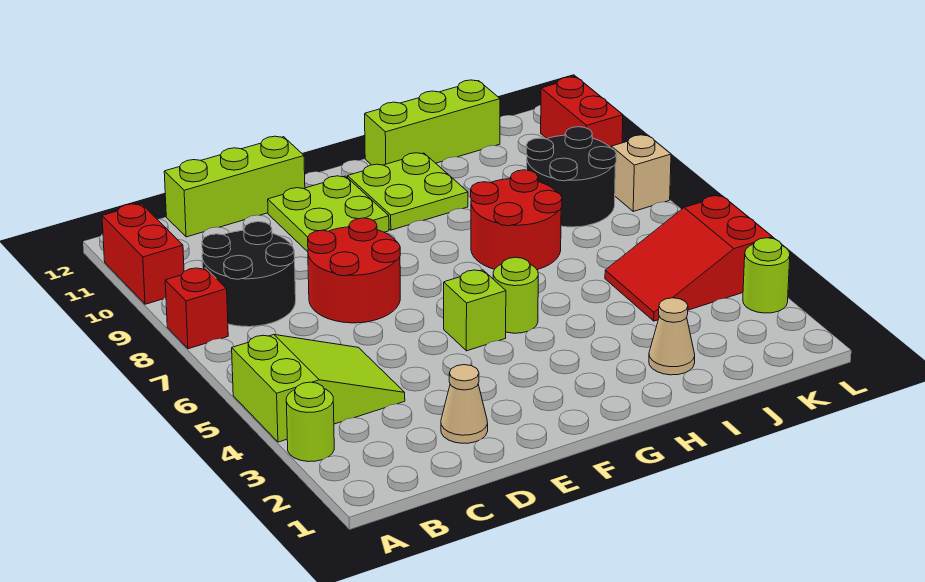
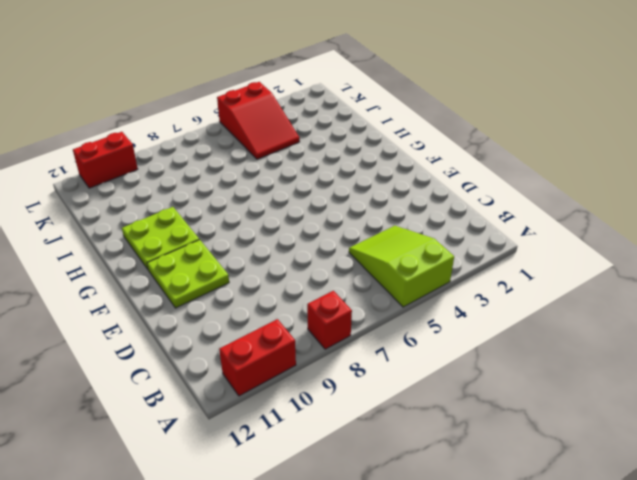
none -> lime round brick A3 level 1
none -> black round brick B8:C9 level 1
none -> lime brick C12:E12 level 1

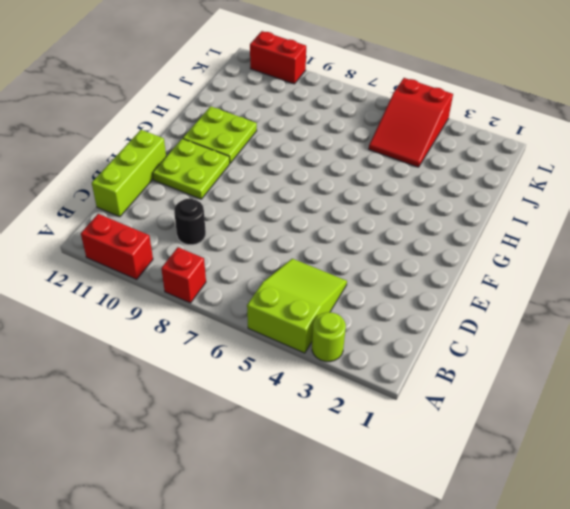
black round brick C9 level 1 -> black round brick B8:C9 level 1
none -> tan cone D2 level 1
none -> red round brick D7:E8 level 1
none -> lime brick F5 level 1

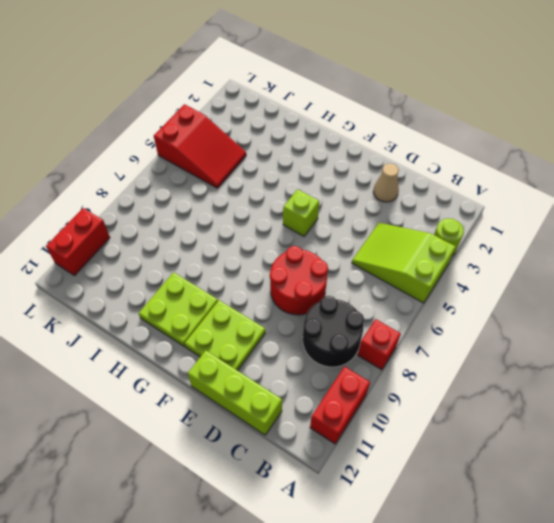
none -> lime round brick G5 level 1
none -> red round brick H7:I8 level 1
none -> lime brick H12:J12 level 1

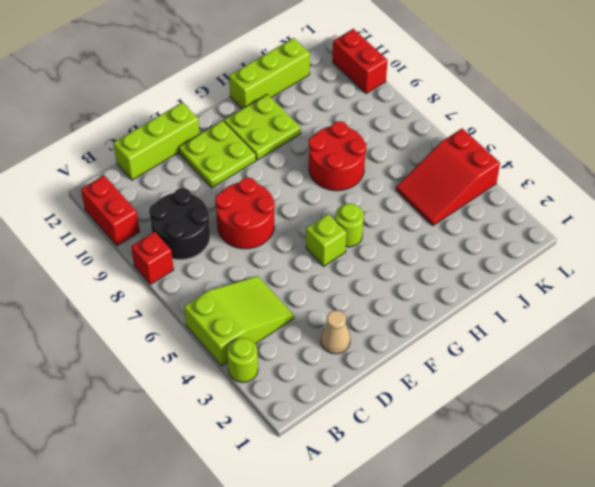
none -> tan cone I2 level 1
none -> black round brick J8:K9 level 1
none -> lime round brick L3 level 1

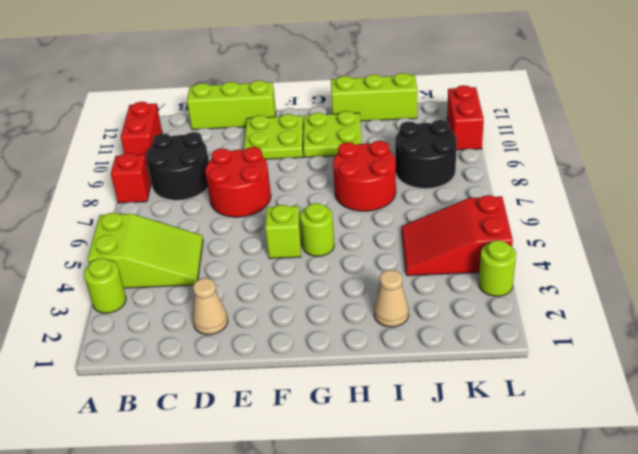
none -> tan brick L8 level 1

